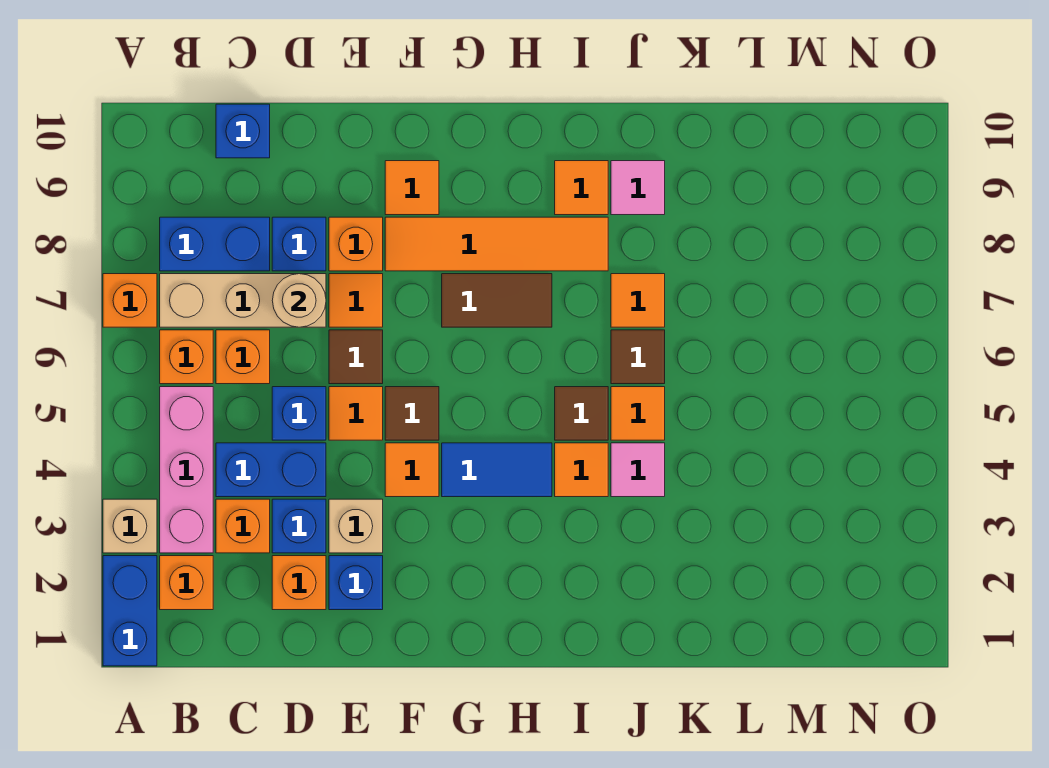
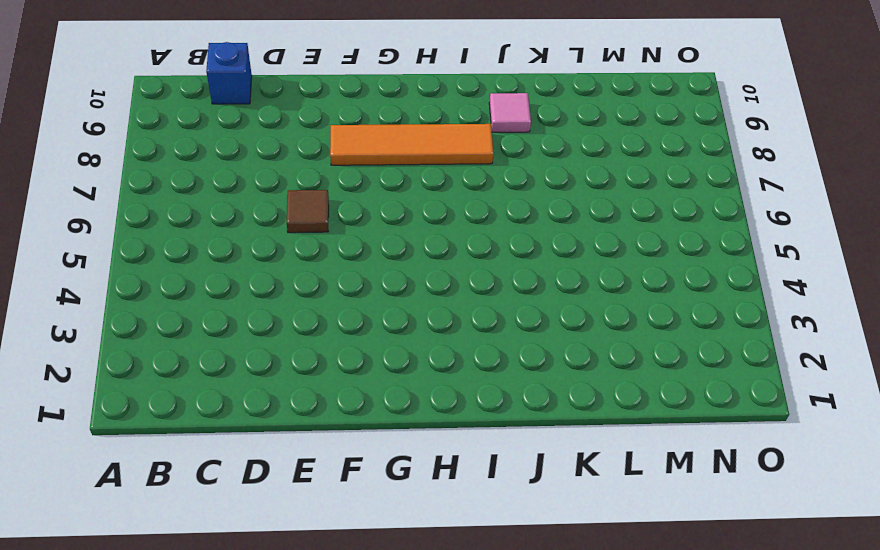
none -> blue brick A1:A2 level 1
none -> tan brick A3 level 1
none -> orange brick A7 level 1
none -> orange brick B2 level 1

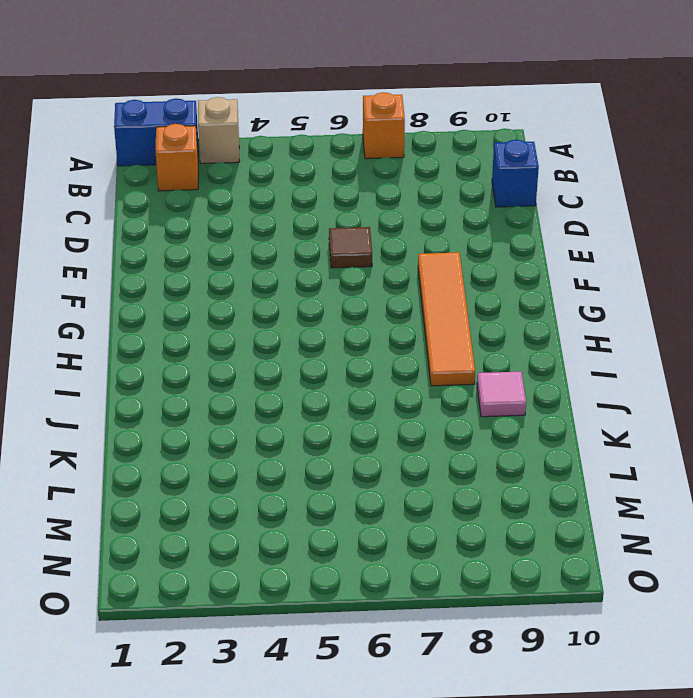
none -> pink brick B3:B5 level 1
none -> orange brick B6 level 1
none -> tan brick B7:D7 level 1
none -> blue brick B8:C8 level 1

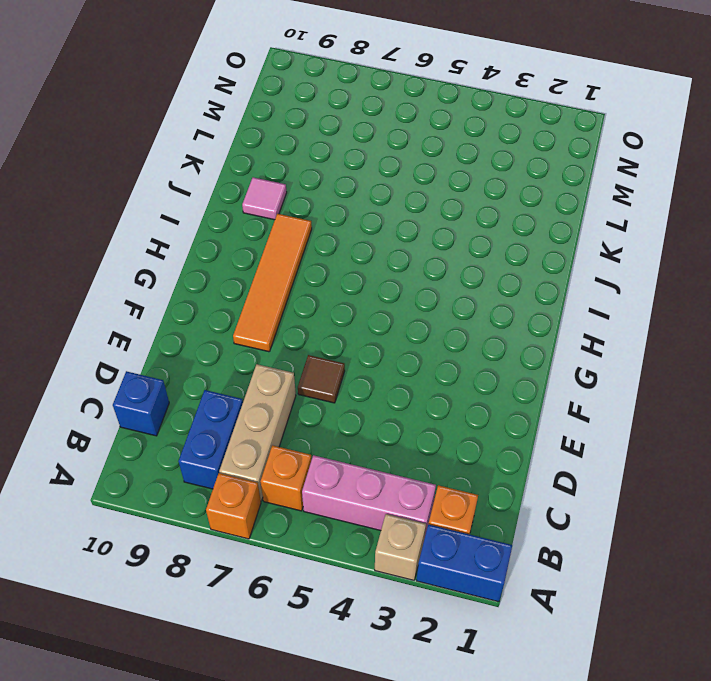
none -> orange brick C3 level 1
none -> blue brick C4:D4 level 1
none -> orange brick C6 level 1
none -> orange brick D2 level 1

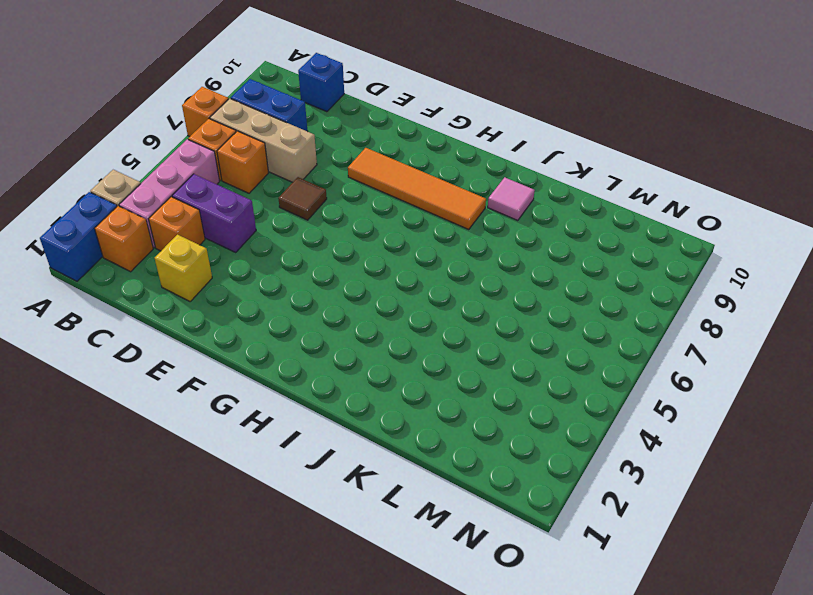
purple brick C4:D4 level 1 -> blue brick C4:D4 level 1
yellow brick D2 level 1 -> orange brick D2 level 1
none -> blue brick D3 level 1
none -> blue brick D5 level 1
none -> blue brick D8 level 1
none -> blue brick E2 level 1

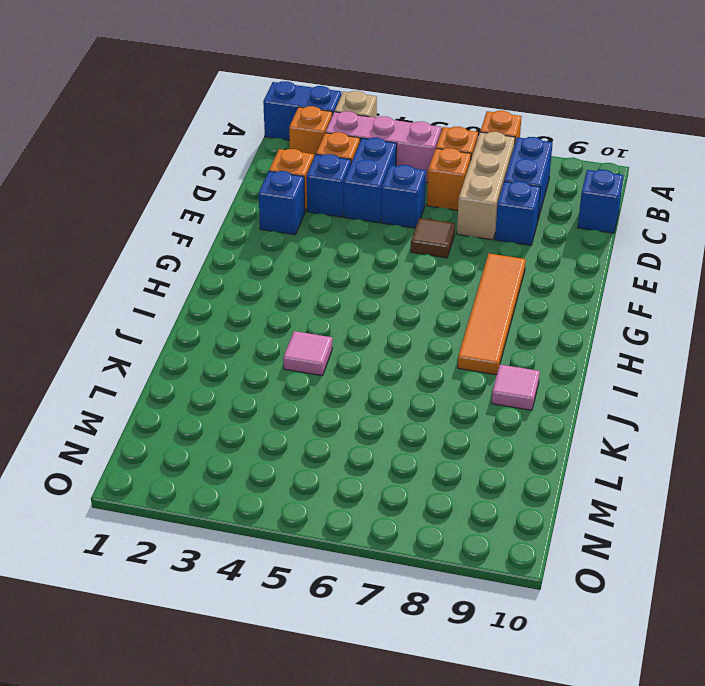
none -> tan brick E3 level 1
none -> orange tile E5 level 1
none -> orange tile E7 level 1
none -> orange brick E8 level 1

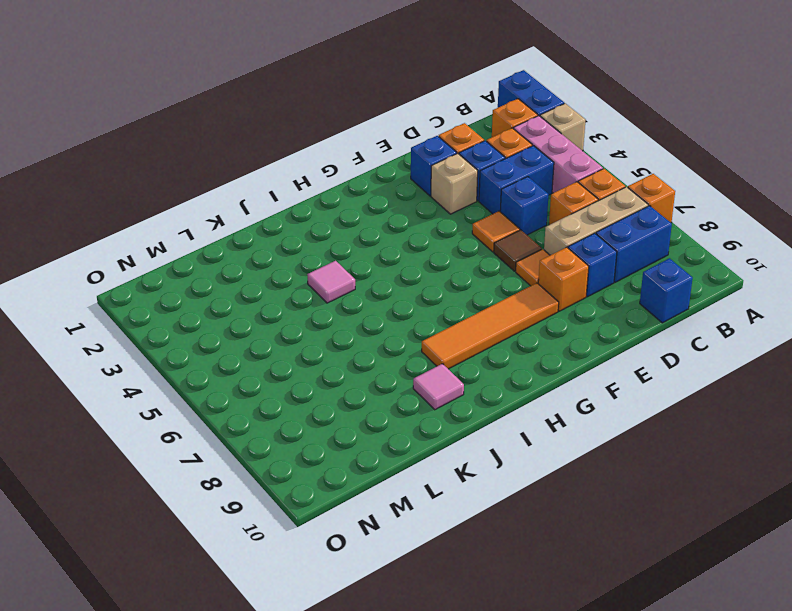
none -> orange tile F4 level 1
none -> brown tile F5 level 1
none -> orange tile F9 level 1
none -> blue tile G4:H4 level 1

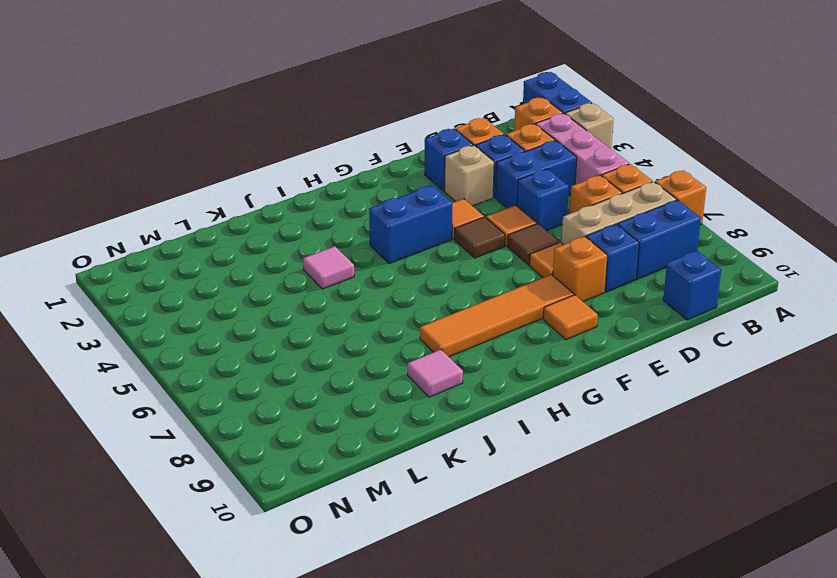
blue brick G4:H4 level 1 -> blue tile G4:H4 level 1
none -> brown tile G7:H7 level 1
none -> orange tile I4 level 1
none -> brown tile I5 level 1
none -> orange tile I9 level 1

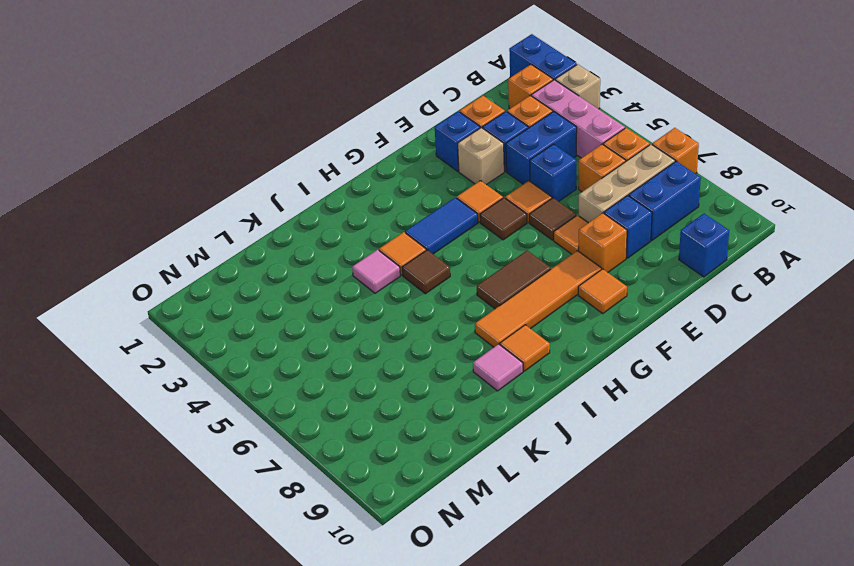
none -> orange tile J5 level 1
none -> brown tile J6 level 1
none -> orange tile J7 level 1
none -> tan round brick D7 level 2

